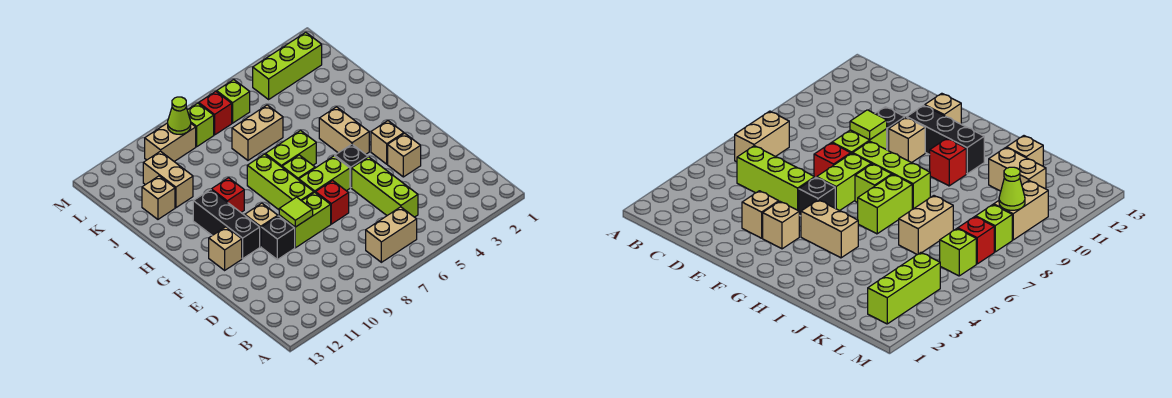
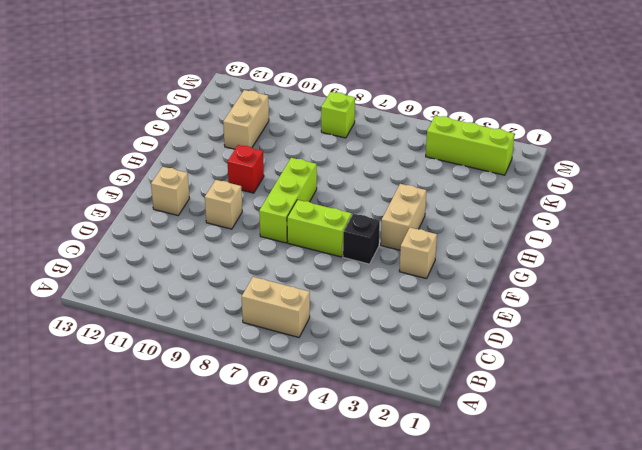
none -> lime brick C5:E5 level 1
none -> tan brick E3 level 1
none -> red brick E7 level 1

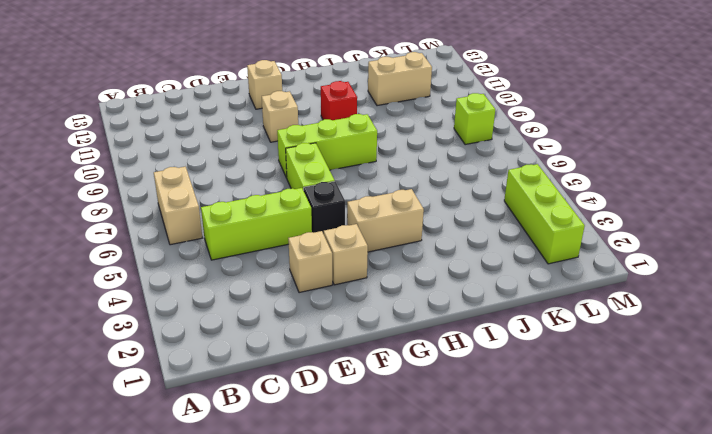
none -> red brick E7 level 1
none -> lime brick E8:E9 level 1
none -> black brick E10 level 1

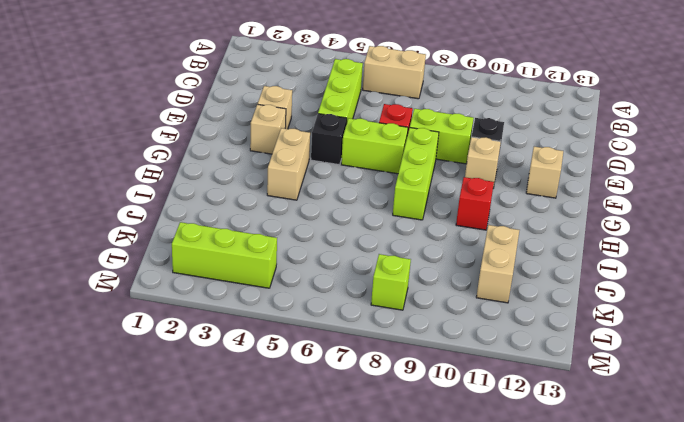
none -> black brick F11:H11 level 1
none -> lime brick G7 level 1
none -> lime brick H6:H7 level 1

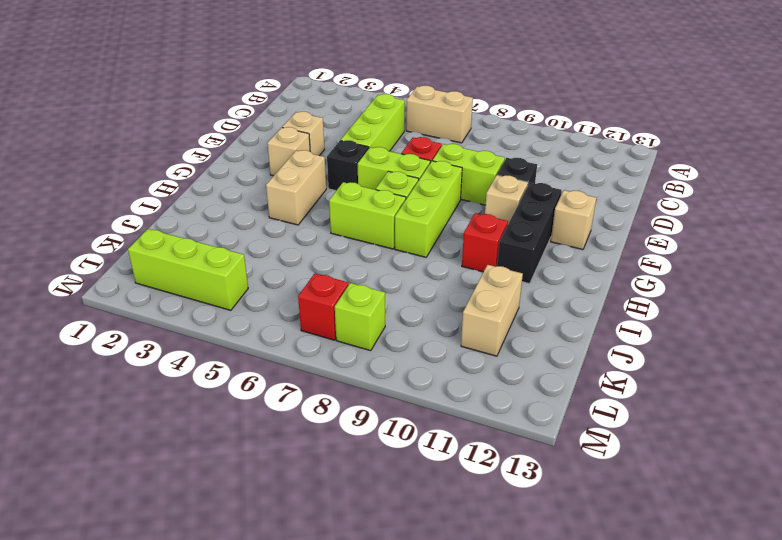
none -> tan brick J6:J7 level 1
none -> tan brick J12 level 1
none -> lime brick L6 level 1

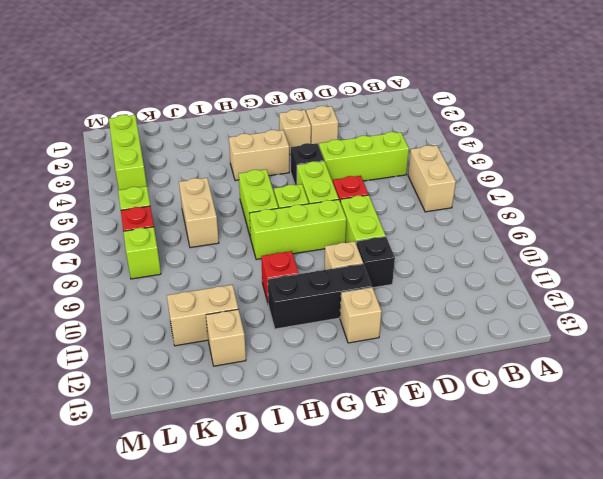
none -> tan brick L9:L10 level 1
none -> lime tile E9 level 2
none -> lime cone L9 level 2

